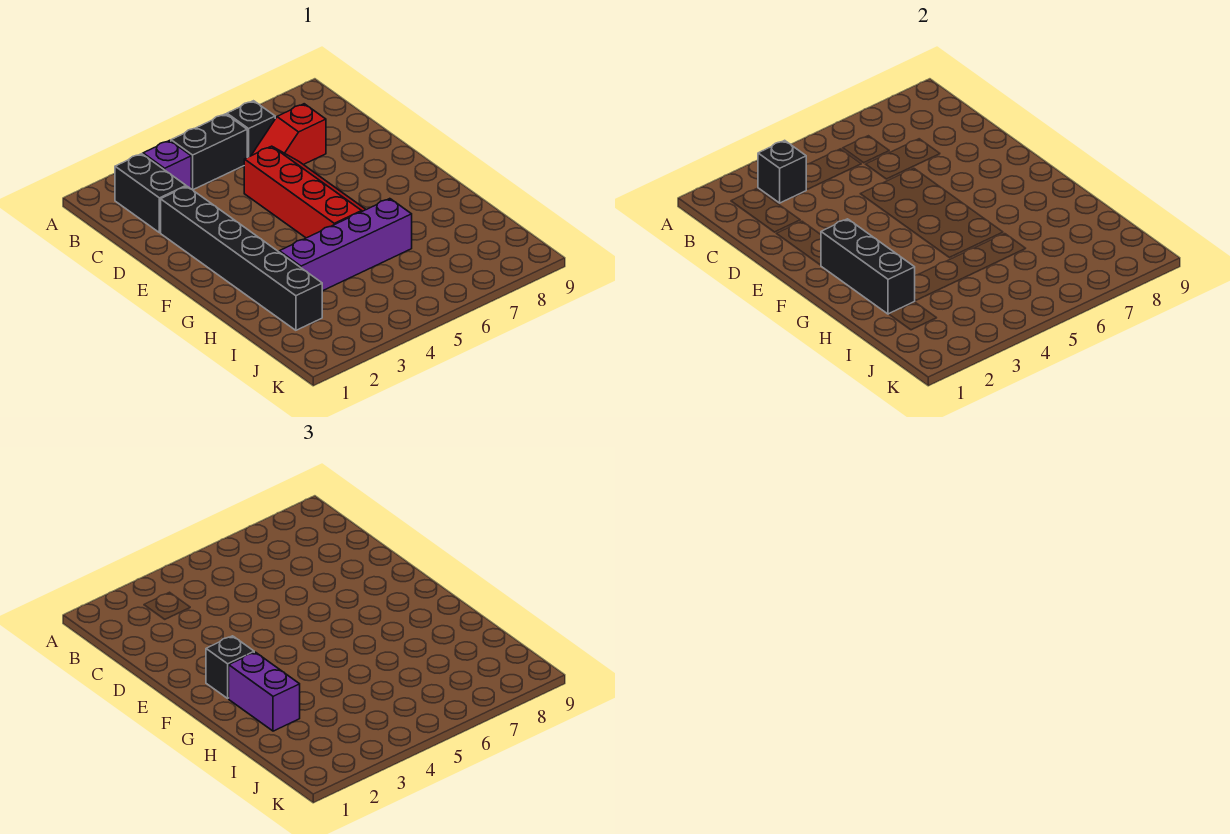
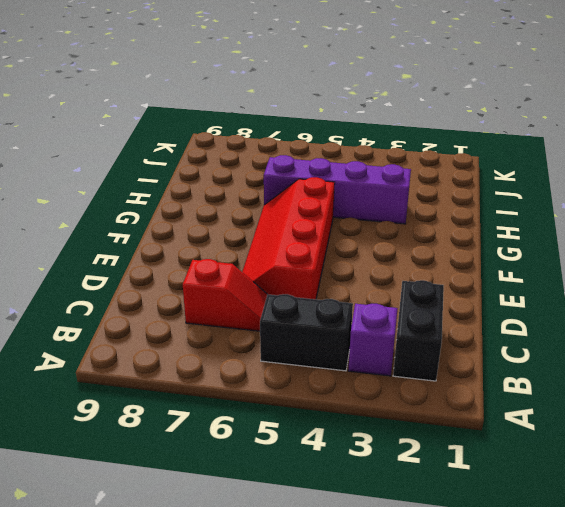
none -> black brick B6 level 1
none -> black brick D2:I2 level 1
none -> black brick B3 level 2

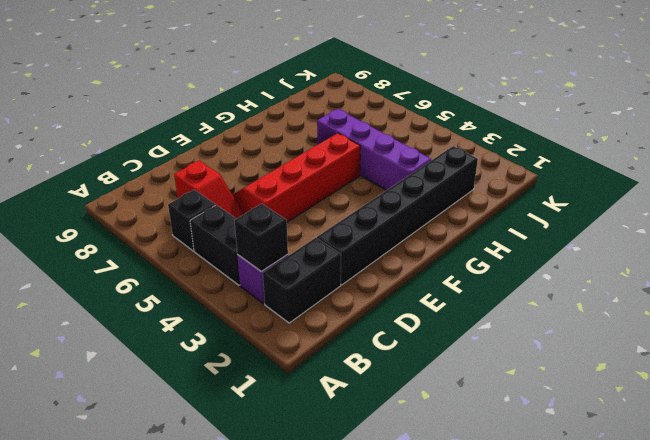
none -> black brick F2:H2 level 2
none -> black brick F2 level 3
none -> purple brick G2:H2 level 3

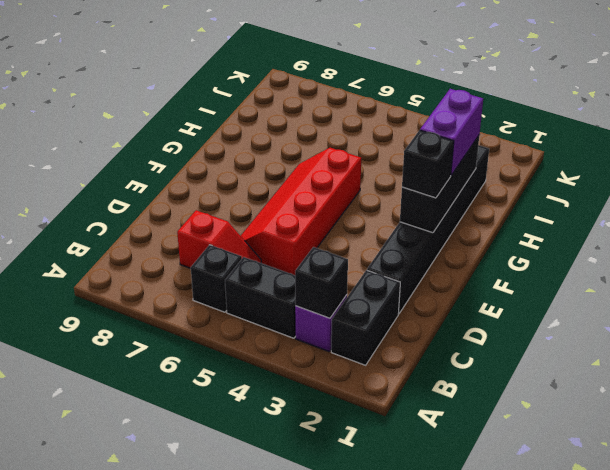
none -> purple brick H3:H6 level 1

